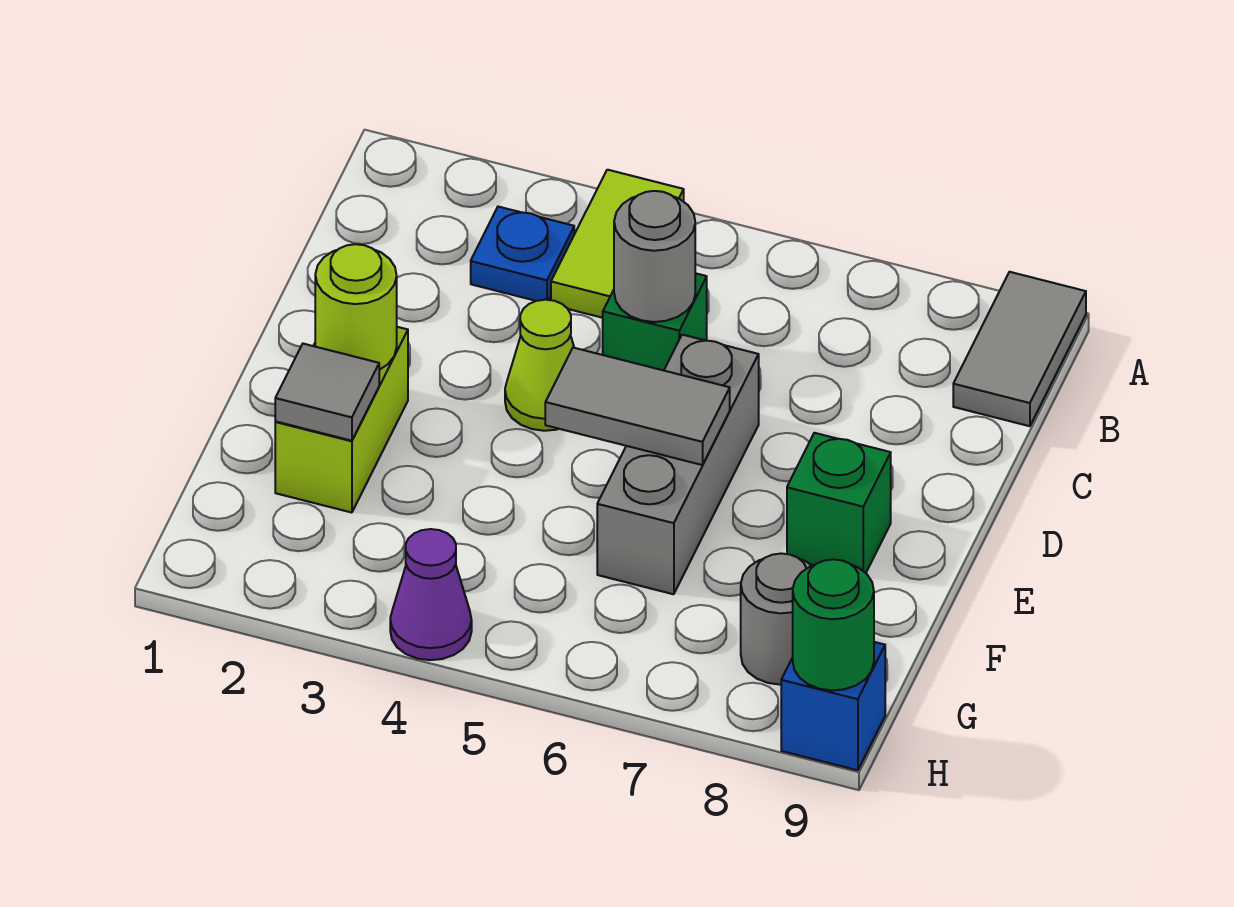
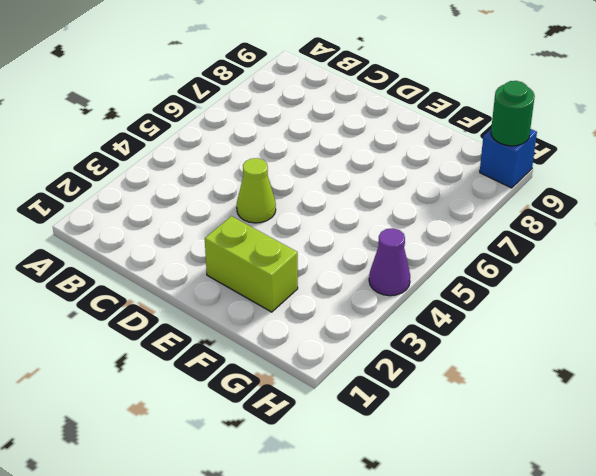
none -> lime tile A4:B4 level 1
none -> grey tile A9:B9 level 1
none -> blue plate B3 level 1

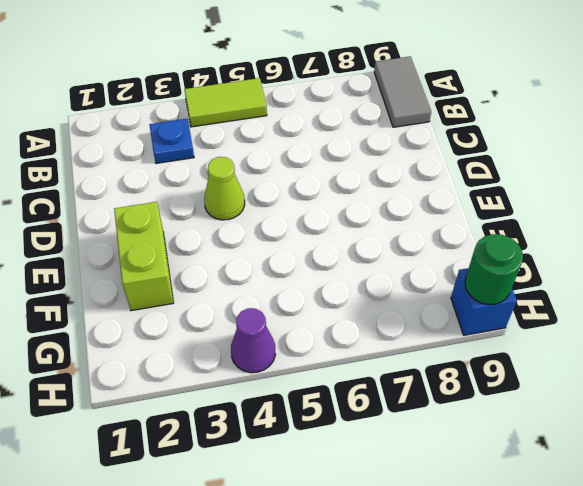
lime tile A4:A5 level 1 -> lime tile A4:B4 level 1
none -> green brick C5 level 1
none -> grey brick D6:F6 level 1
none -> green brick E8 level 1

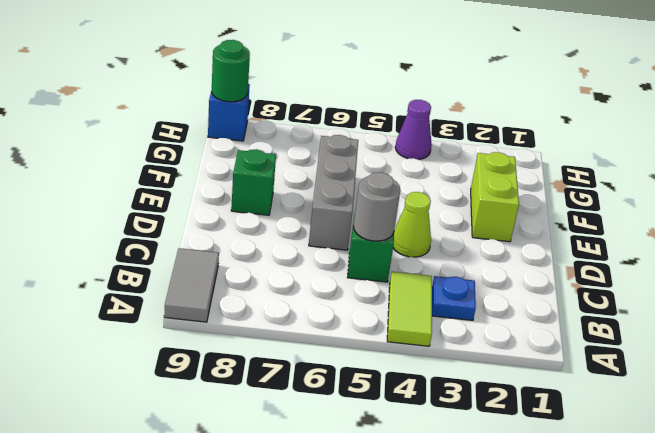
none -> grey round brick G8 level 1
none -> lime round brick E2 level 2
none -> grey tile E5:E6 level 2

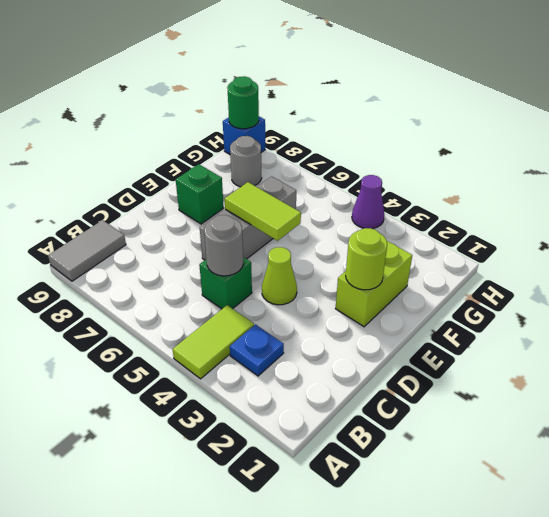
lime tile E5:E6 level 2 -> grey tile E5:E6 level 2
none -> grey tile F2 level 2

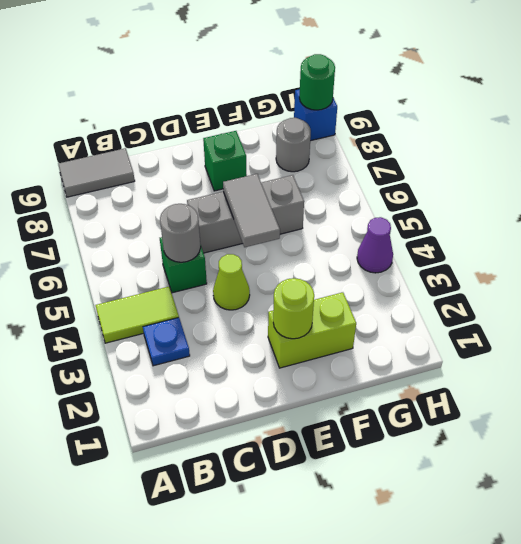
none -> grey tile F2 level 2

